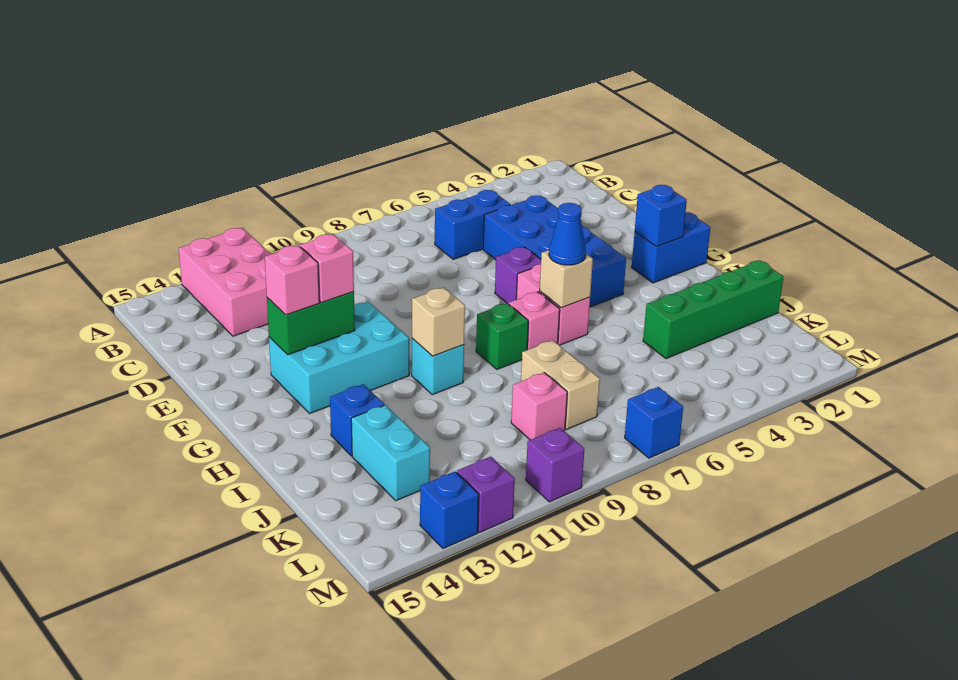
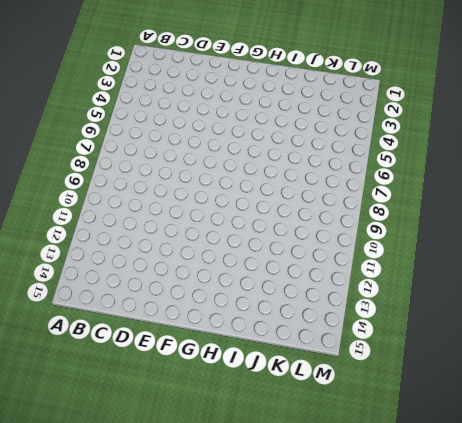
none -> pink brick A12:C13 level 1
none -> blue brick C5:C6 level 1
none -> blue brick D4:G5 level 1

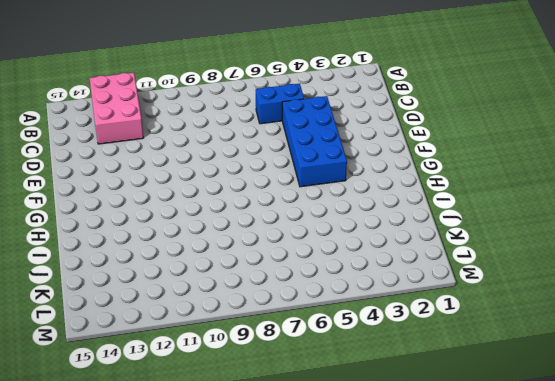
none -> purple brick F6 level 1
none -> cyan brick F11:G13 level 1
none -> blue brick G1:G2 level 1

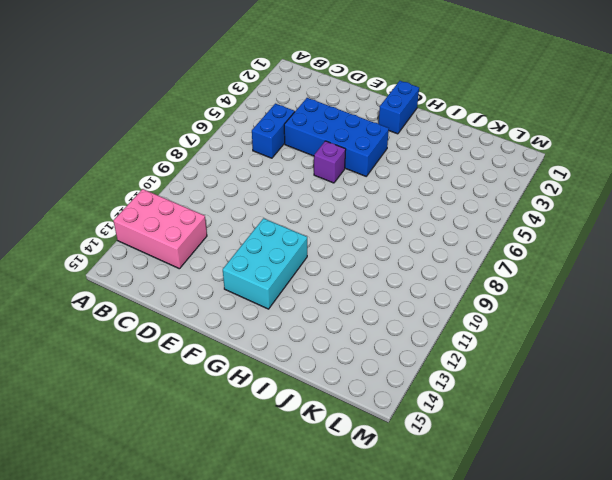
none -> pink brick G6:H6 level 1
none -> pink brick H7 level 1
none -> green brick H8 level 1

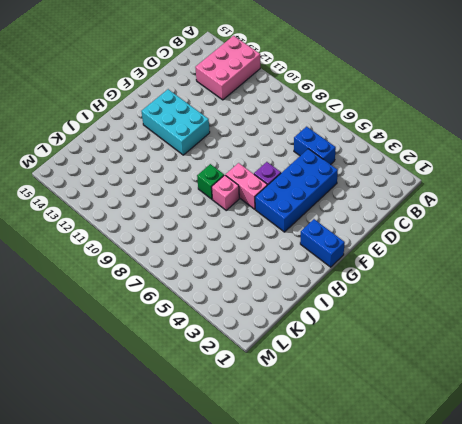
pink brick G6:G7 level 1 -> pink brick G6:H6 level 1
none -> cyan brick H10 level 1
none -> blue brick I13 level 1
none -> green brick J1:J4 level 1

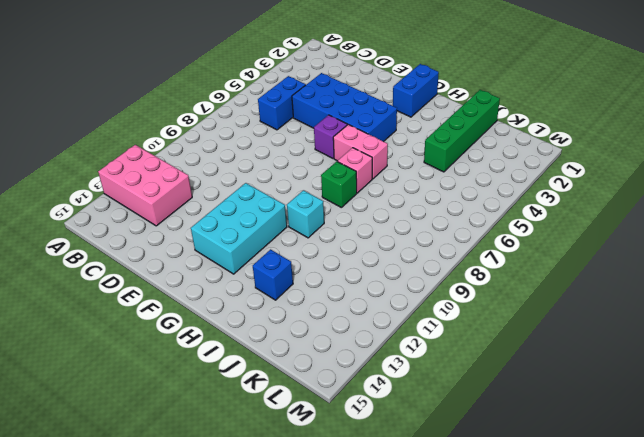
none -> tan brick J8:K8 level 1
none -> cyan brick J13:K13 level 1
none -> pink brick K9 level 1

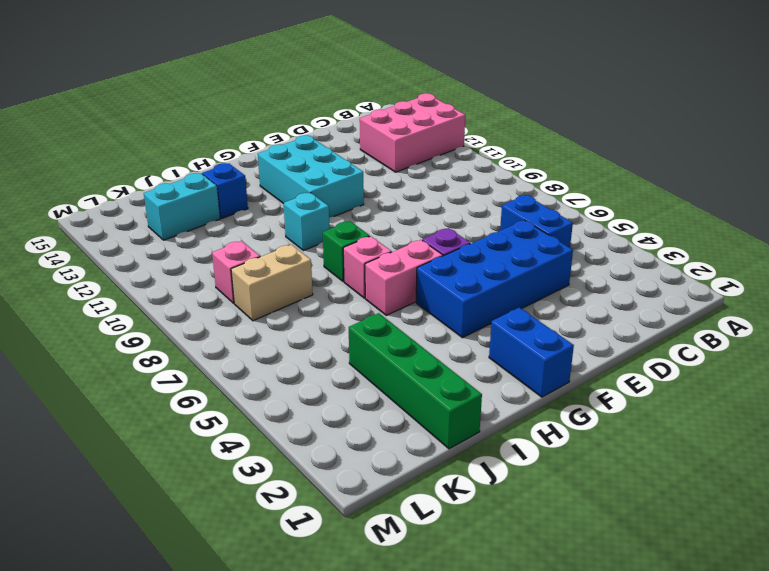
none -> blue brick M7 level 1
none -> purple brick M10 level 1
none -> purple brick M12 level 1

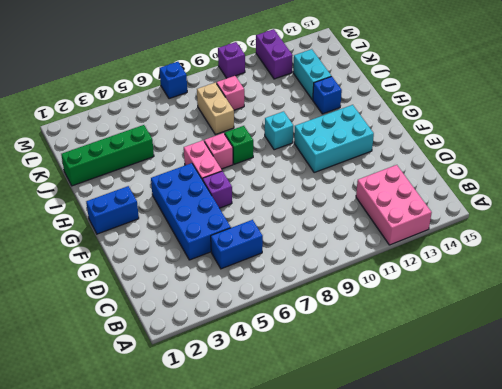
purple brick L12:M12 level 1 -> purple brick M12 level 1
none -> blue brick M13 level 1
none -> green brick F12:F13 level 2
none -> blue brick G2 level 2

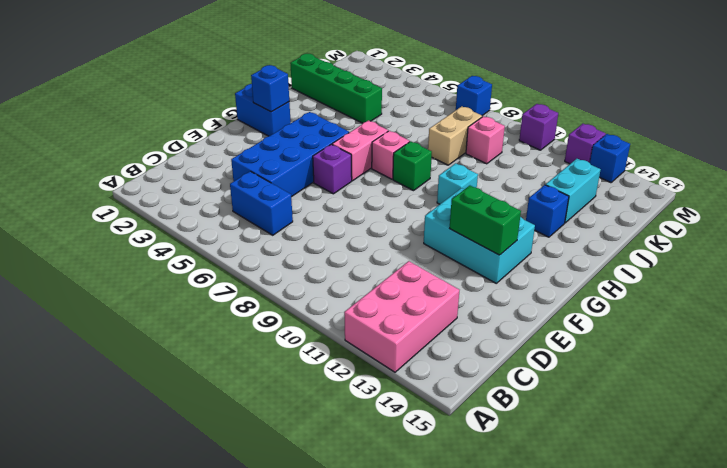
none -> tan brick H6 level 2
none -> tan brick H10 level 2
none -> pink brick F12 level 3

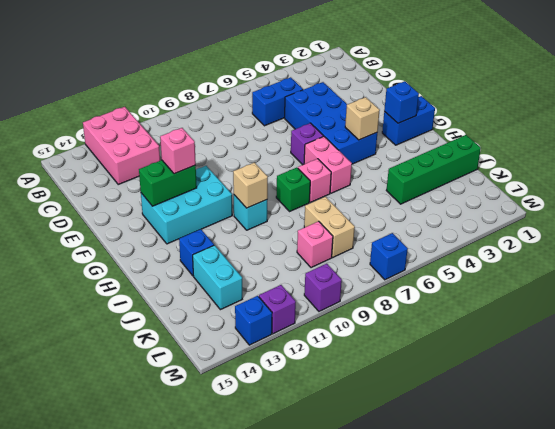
tan brick G4 level 2 -> tan brick H6 level 2
none -> pink brick F13 level 3
none -> blue cone H6 level 3

